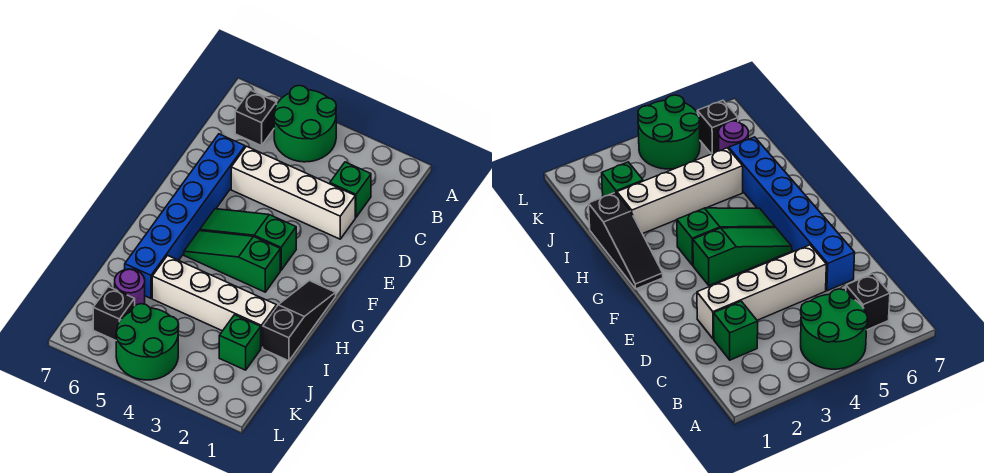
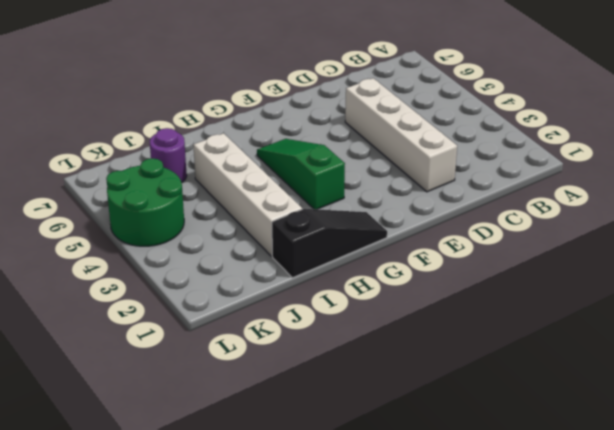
none -> green round brick A4:B5 level 1
none -> black brick B6 level 1
none -> green brick C2 level 1

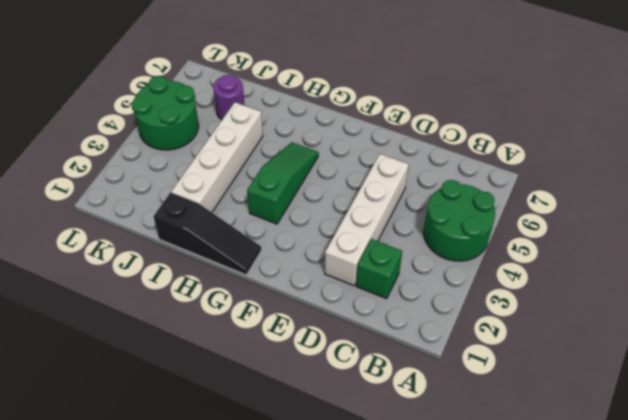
none -> black brick B6 level 1
none -> blue brick D6:I6 level 1
none -> green slope F3:F5 level 1 top 3

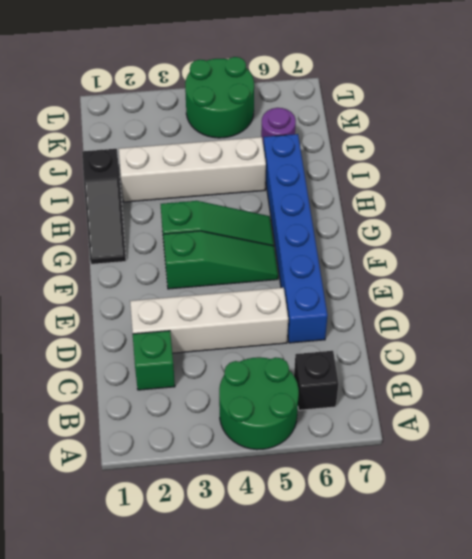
none -> green brick J2 level 1
none -> black brick K6 level 1

